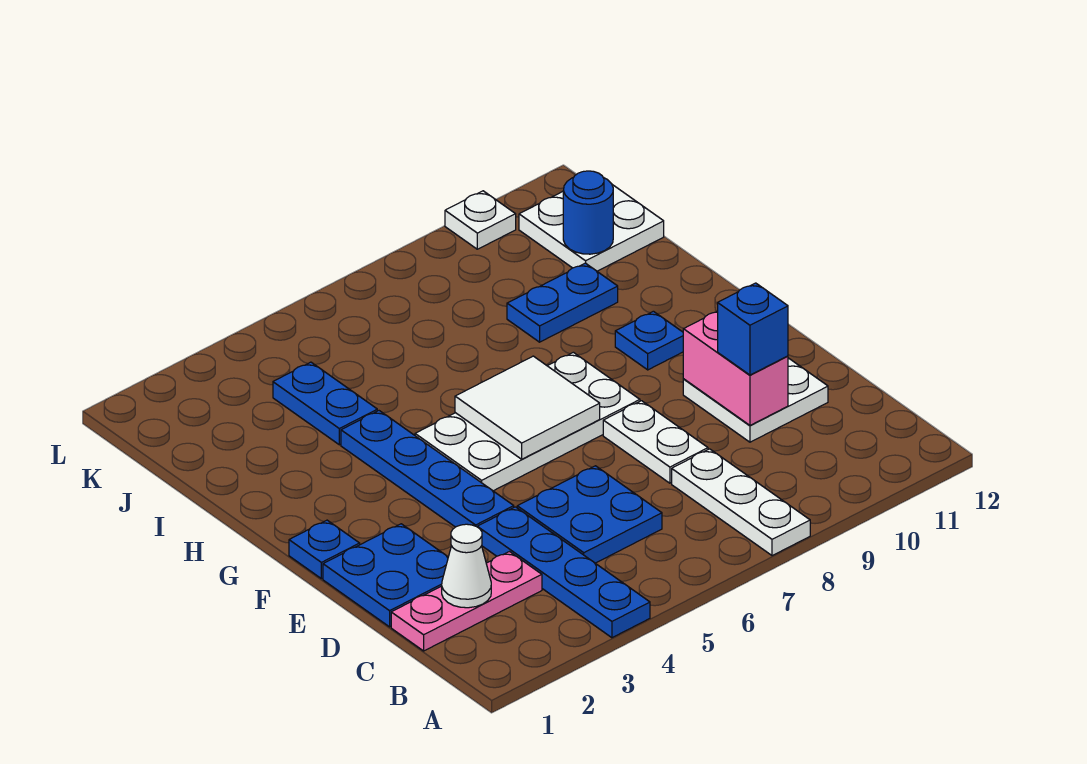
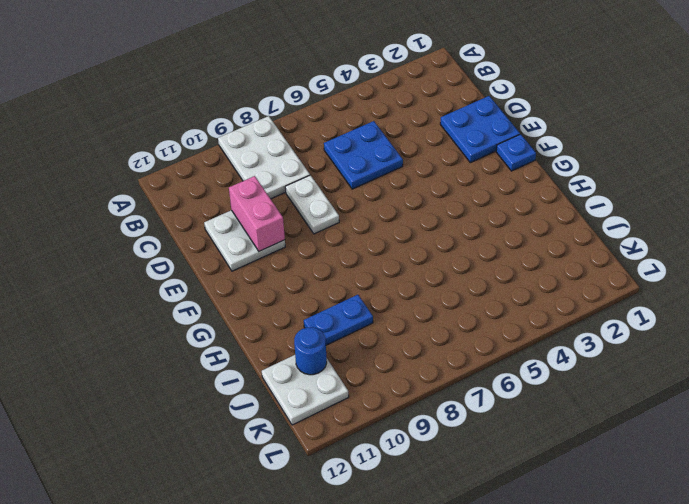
white plate A8:C9 level 1 -> white plate A8:C8 level 1
none -> blue plate A4:D4 level 1
none -> pink plate C1:C3 level 1
none -> blue plate E4:H4 level 1

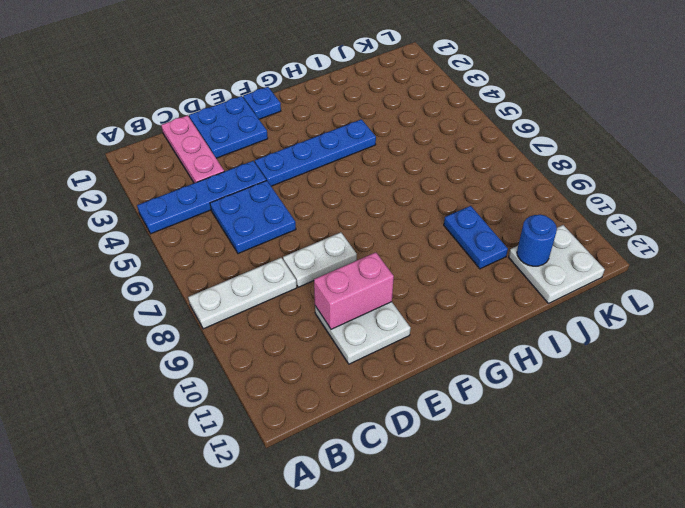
none -> white plate F5:G8 level 1
none -> blue plate G10 level 1
none -> blue plate I4:J4 level 1

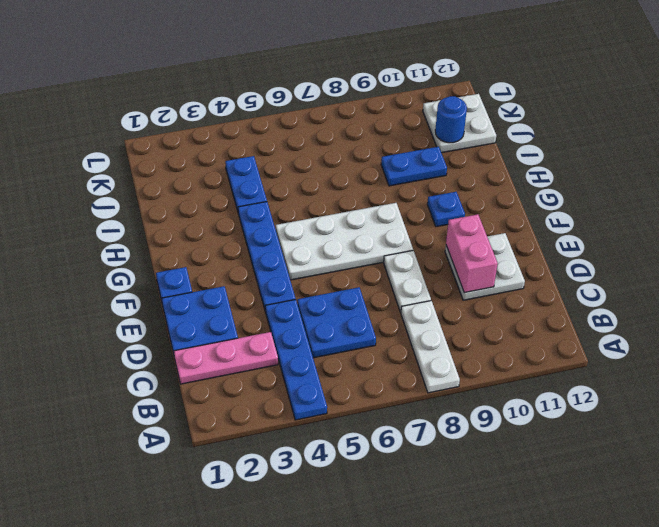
none -> white plate L10 level 1
none -> white cone C2 level 2
none -> white tile F6:G7 level 2

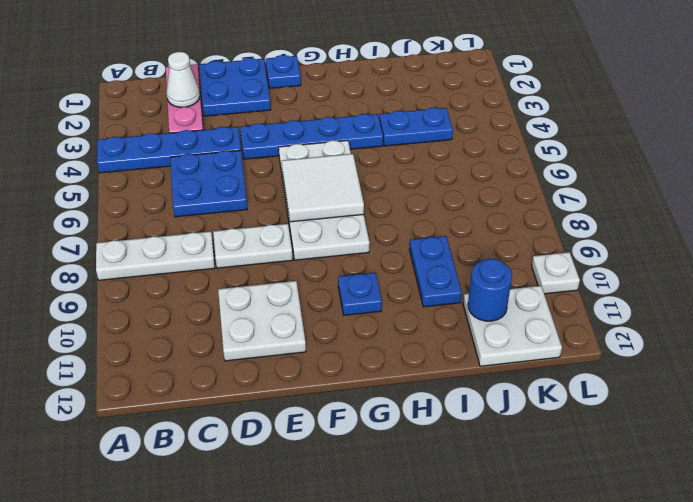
none -> pink brick D10:E10 level 2
none -> blue brick D10 level 3

